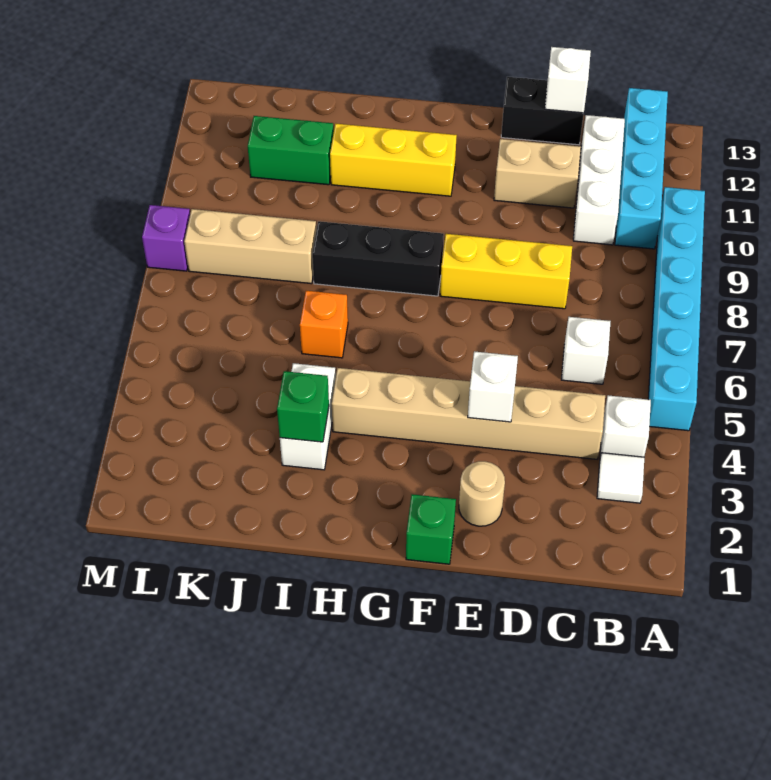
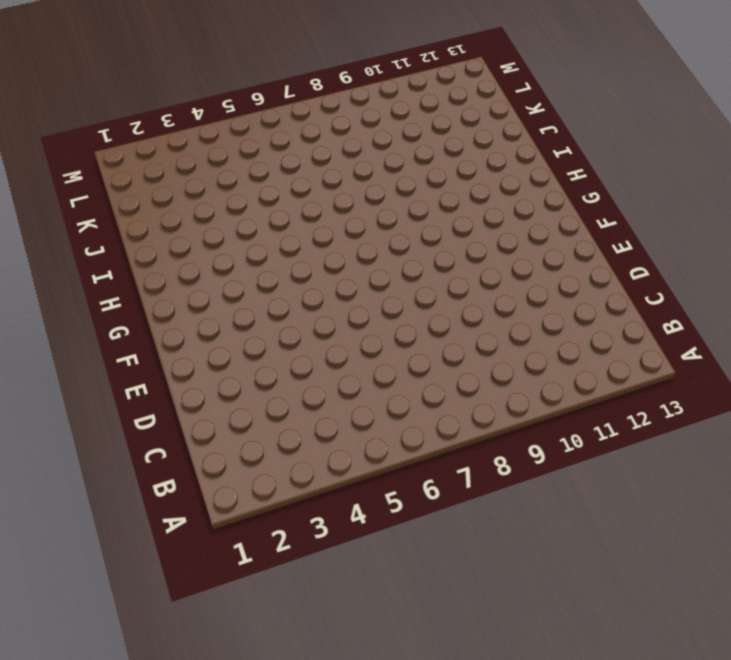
none -> cyan brick A5:A10 level 1
none -> white tile B3 level 1
none -> white brick B4 level 1

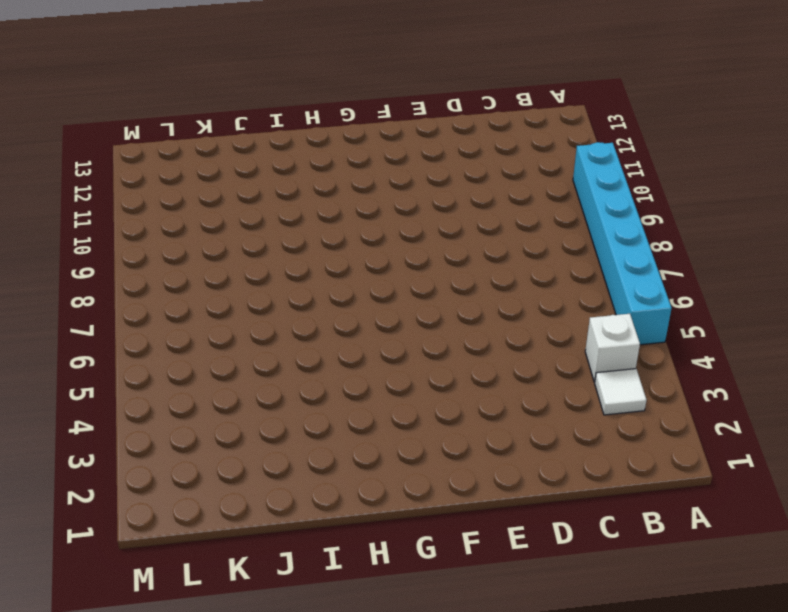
none -> cyan brick B10:B13 level 1
none -> tan brick C4:H4 level 1
none -> white brick C6 level 1

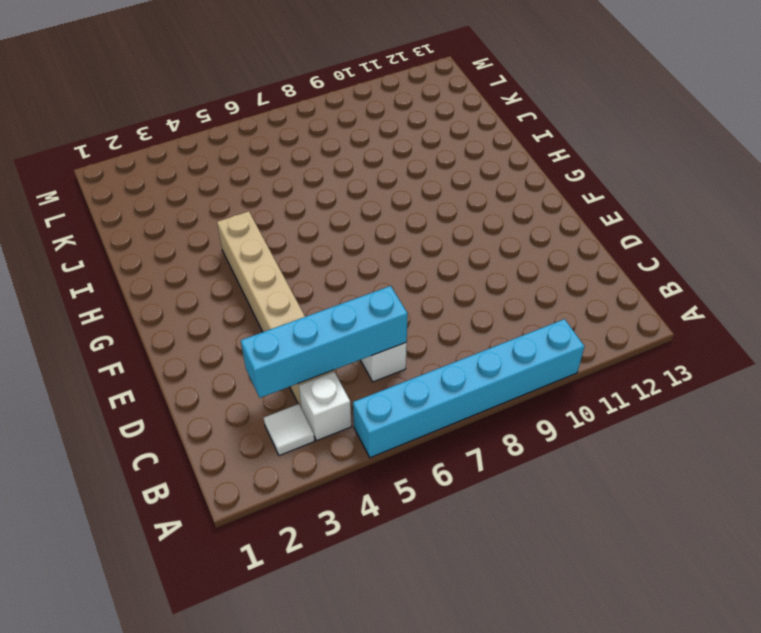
cyan brick C3:C6 level 2 -> cyan brick B10:B13 level 1
none -> white brick C10:C12 level 1
none -> yellow brick D8:F8 level 1
none -> tan brick D11:E11 level 1

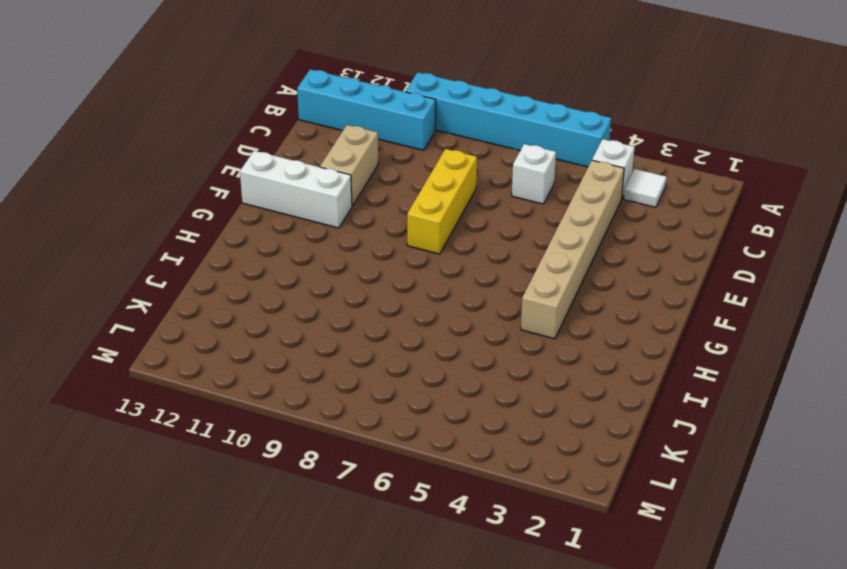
white brick F11:F13 level 1 -> white brick C10:C12 level 1
none -> black brick D13:E13 level 1
none -> tan round brick E2 level 1
none -> green brick F1 level 1

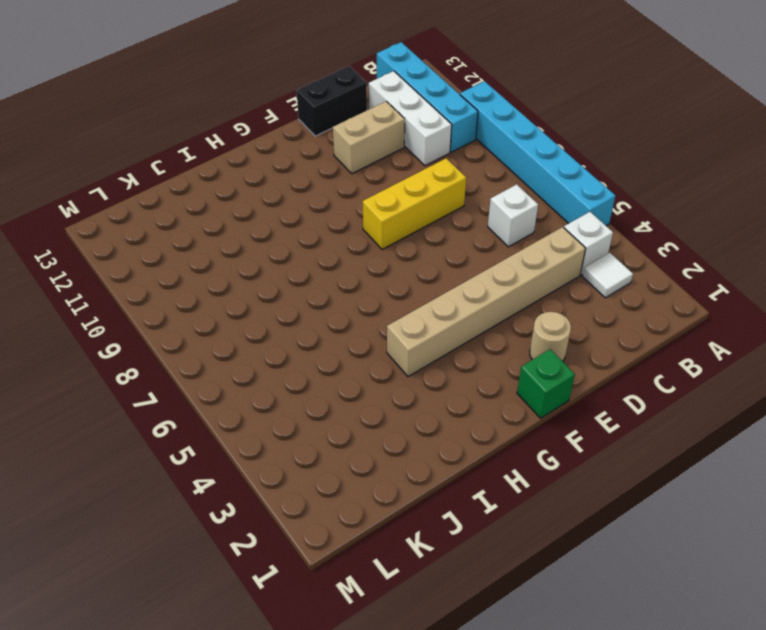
none -> black brick G8:I8 level 1
none -> yellow brick G11:I11 level 1
none -> white brick I3:I4 level 1

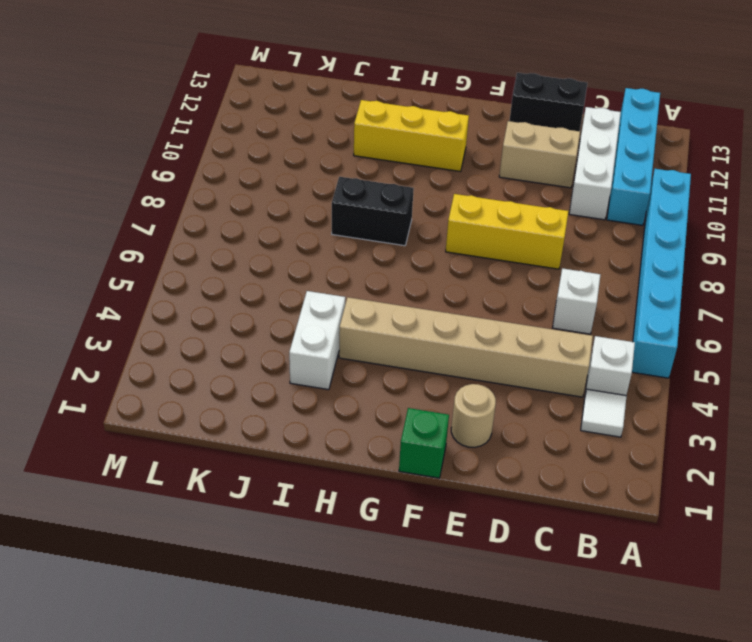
black brick H8:I8 level 1 -> black brick G8:I8 level 1
none -> orange brick I6 level 1
none -> tan brick J8:L8 level 1
none -> green brick J11:K11 level 1

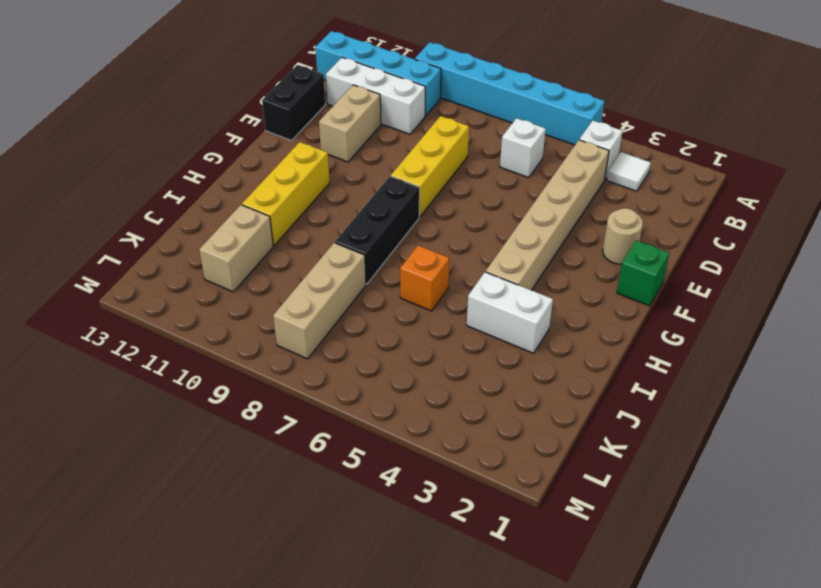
tan brick J11:K11 level 1 -> green brick J11:K11 level 1
none -> purple brick M8 level 1
none -> white brick D13 level 2
none -> white brick E4 level 2

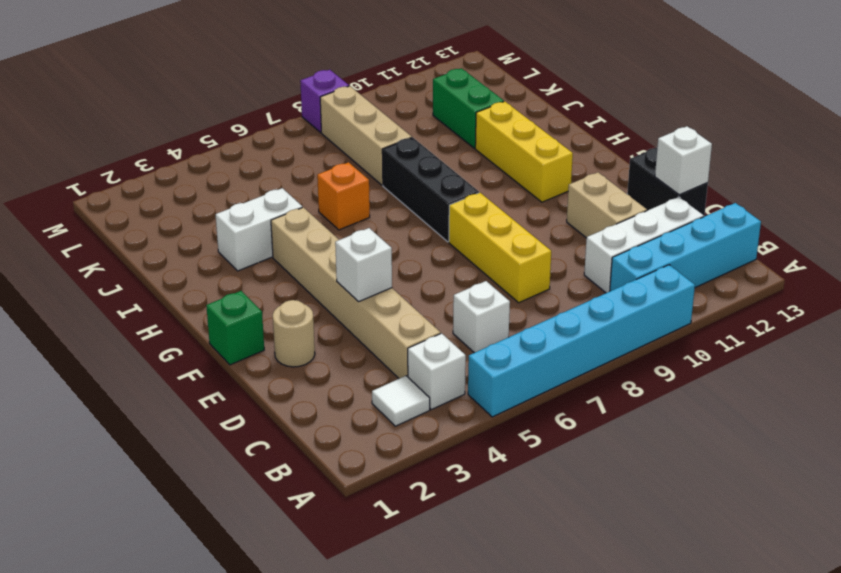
none -> green brick I3 level 2

